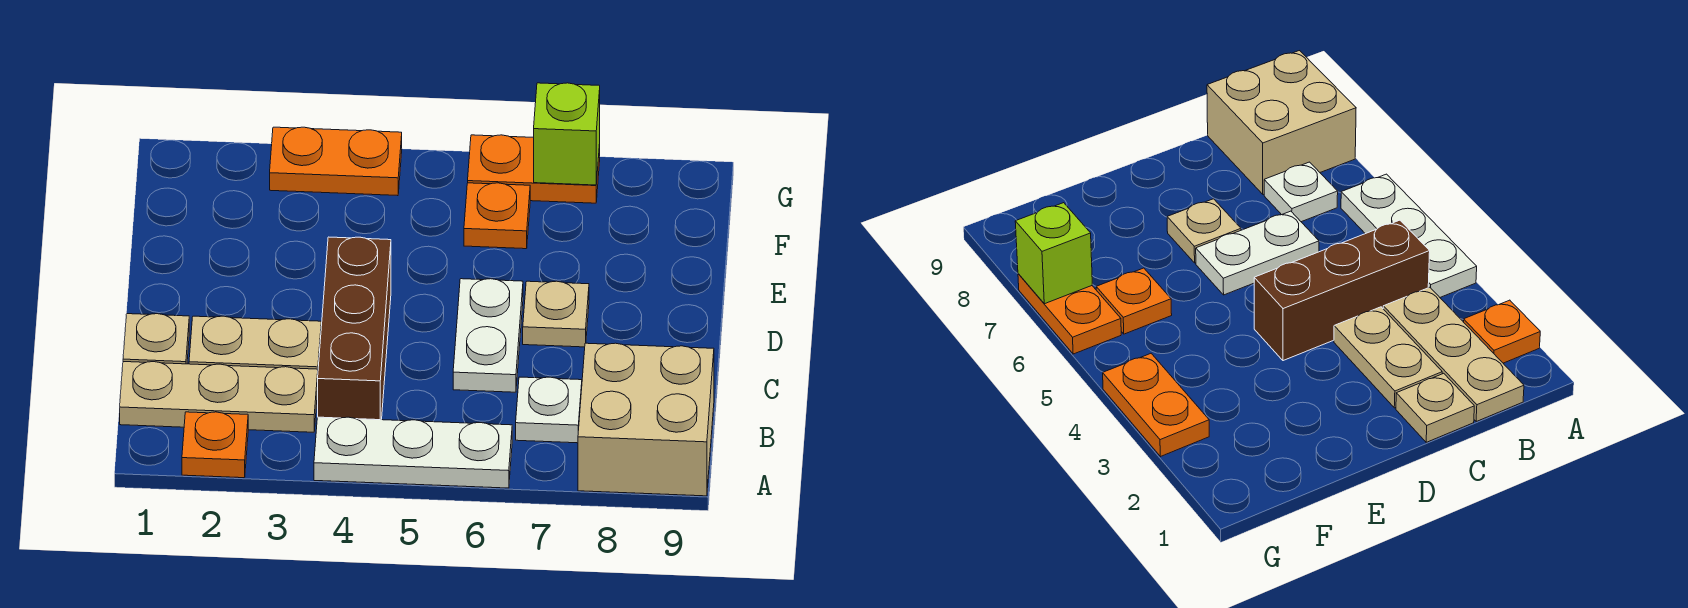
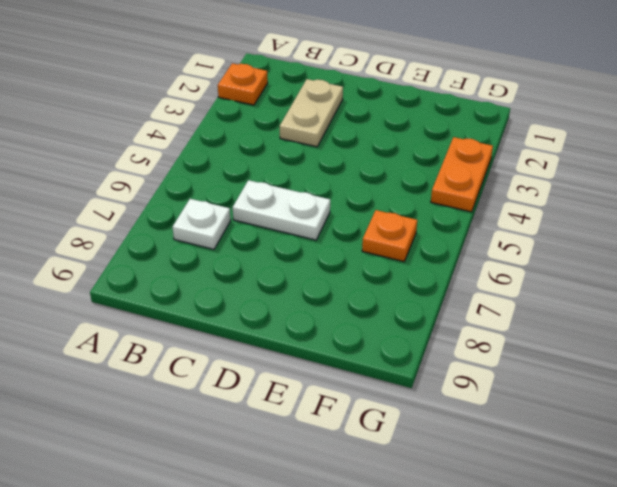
none -> white plate A4:A6 level 1
none -> tan brick A8:B9 level 1
none -> tan plate B1:B3 level 1

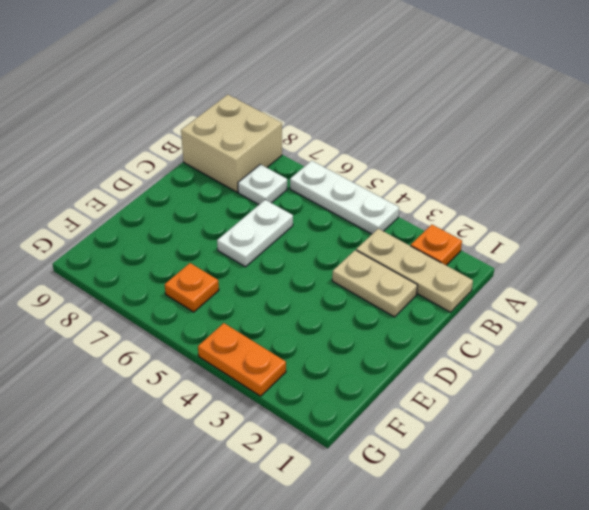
none -> brown brick B4:D4 level 1
none -> tan plate C1 level 1
none -> tan plate D7 level 1

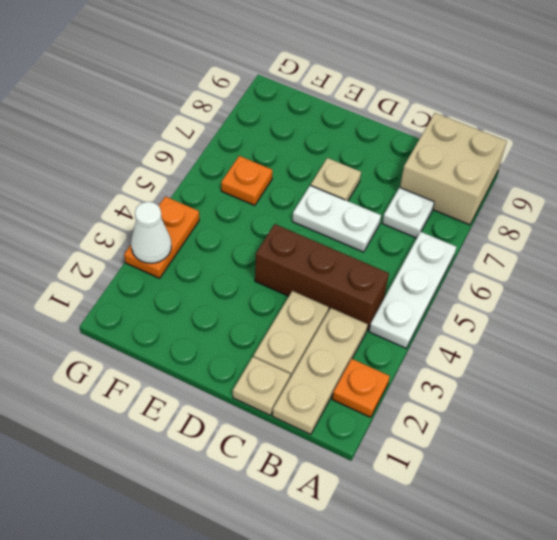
white cone G3 level 2 -> none
none -> orange plate G6:G7 level 1
none -> lime brick G7 level 2

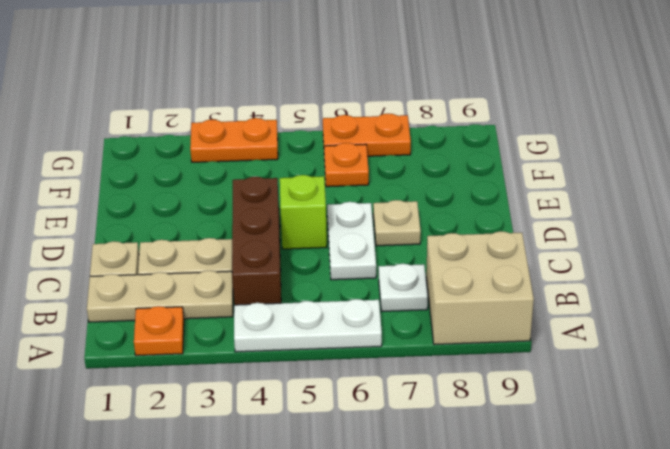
lime brick D5 level 1 -> lime brick G7 level 2

